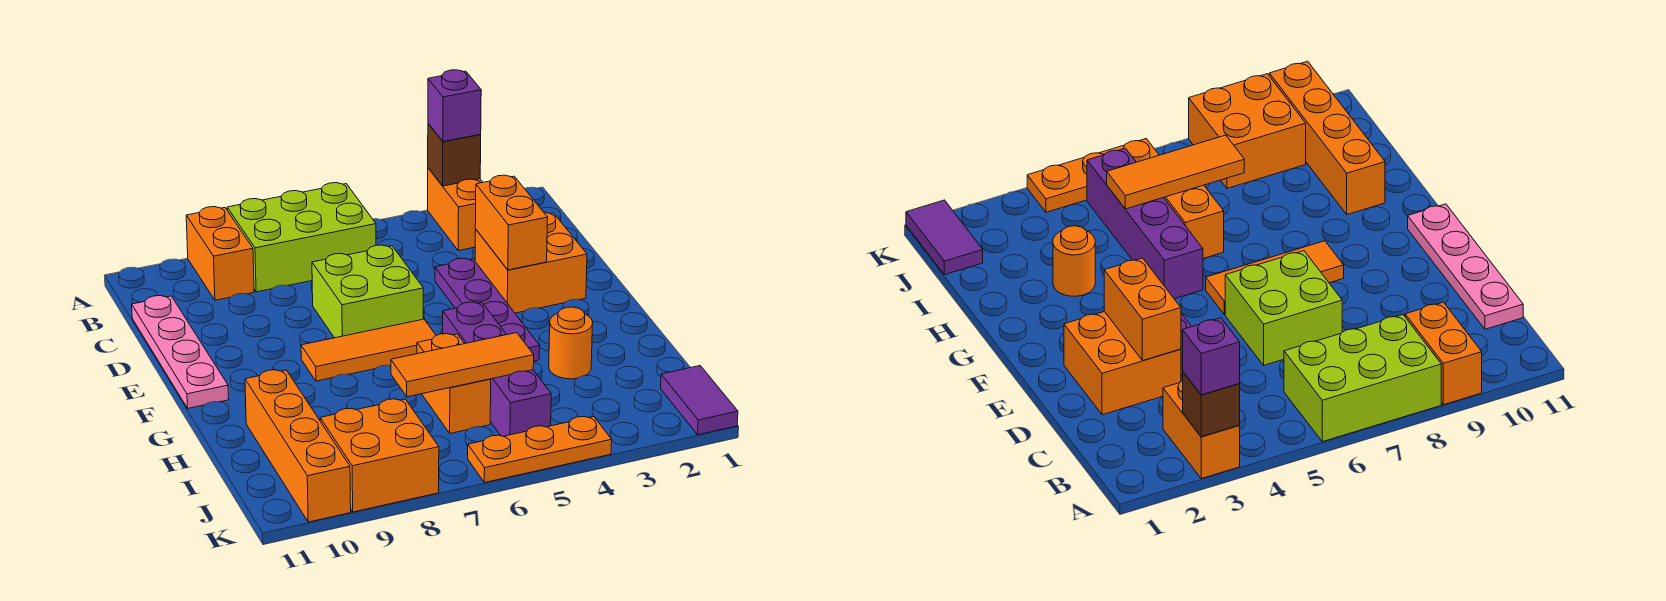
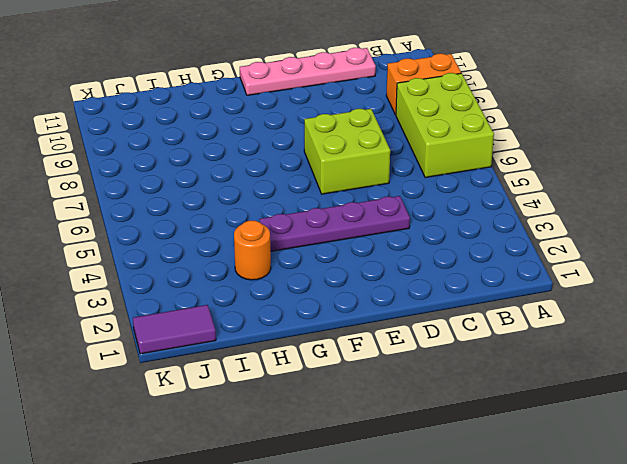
none -> orange brick A3:B3 level 1
none -> orange brick D2:E3 level 1
none -> orange tile F6:F8 level 1

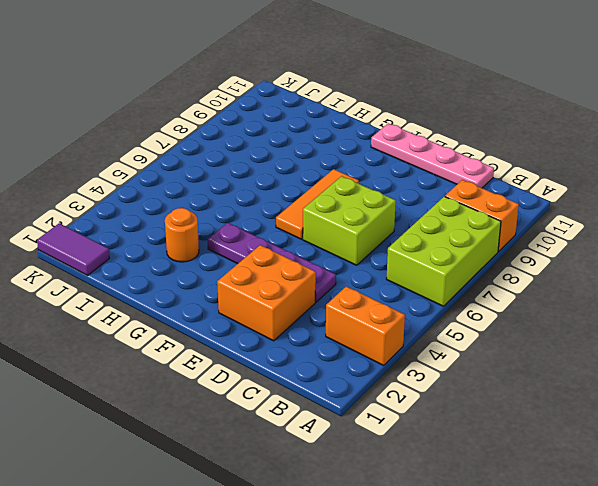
none -> purple brick G5:J5 level 1
none -> orange brick H6:I6 level 1
none -> orange brick H10:K10 level 1

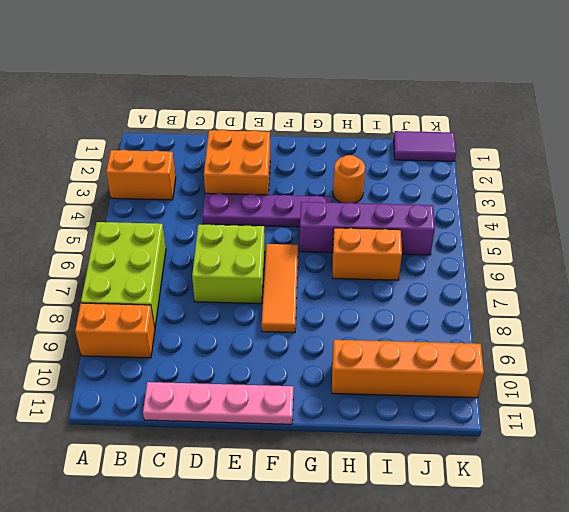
none -> orange brick J8:K9 level 1
none -> orange plate K4:K6 level 1
none -> brown brick A3 level 2

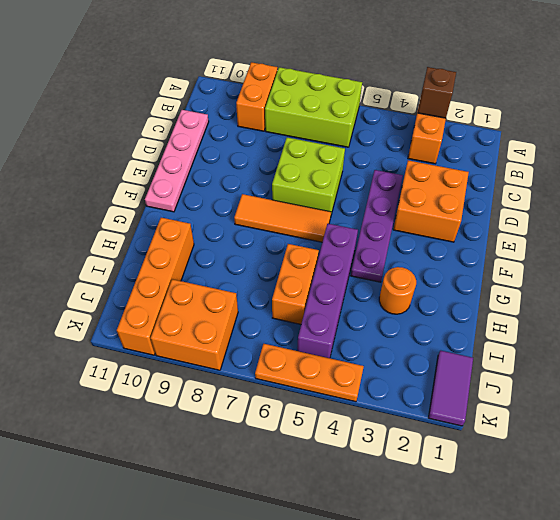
none -> orange brick D3:E3 level 2
none -> orange tile I5:I7 level 2
none -> purple brick A3 level 3

